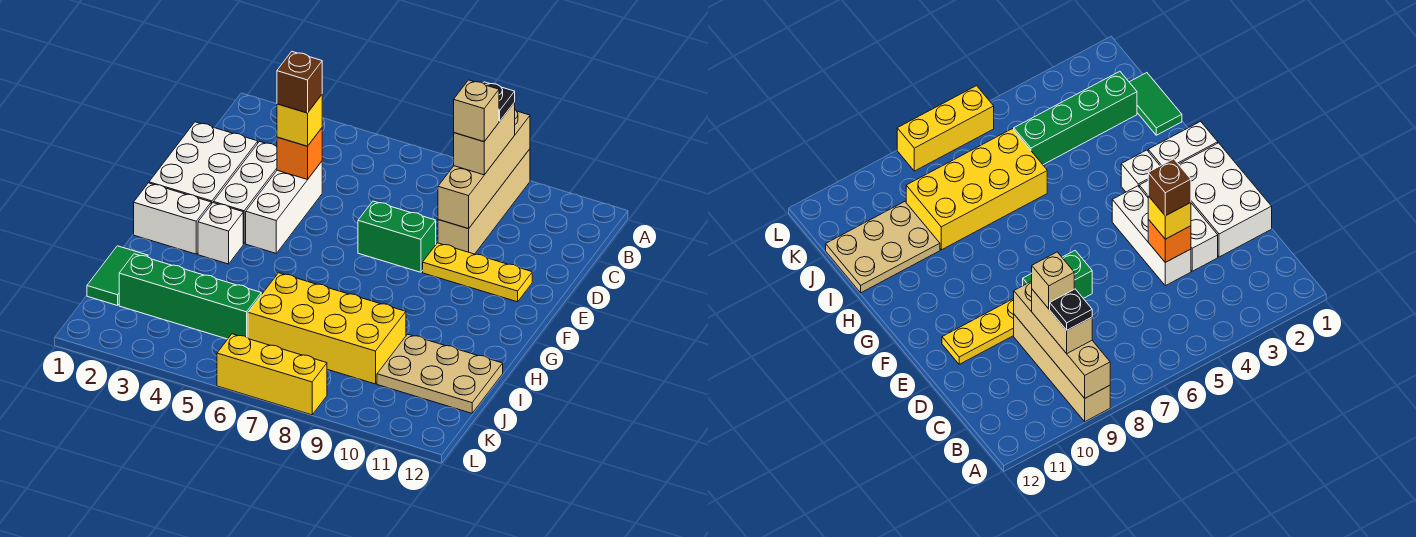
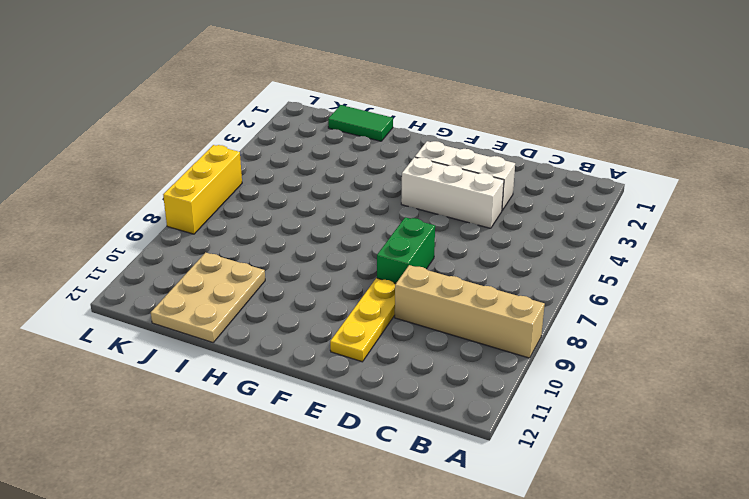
none -> white brick D1:F2 level 1
none -> white brick G1:G2 level 1
none -> white brick G3 level 1

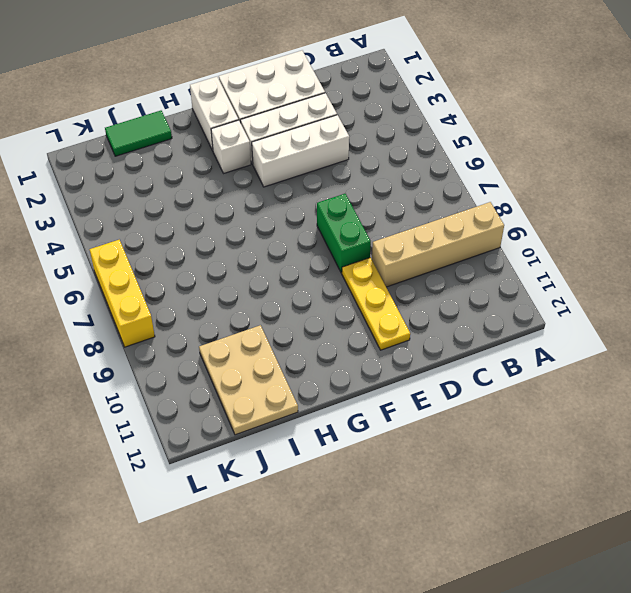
none -> yellow brick I6:J9 level 1
none -> green brick J2:J5 level 1
none -> tan brick A9:D9 level 2

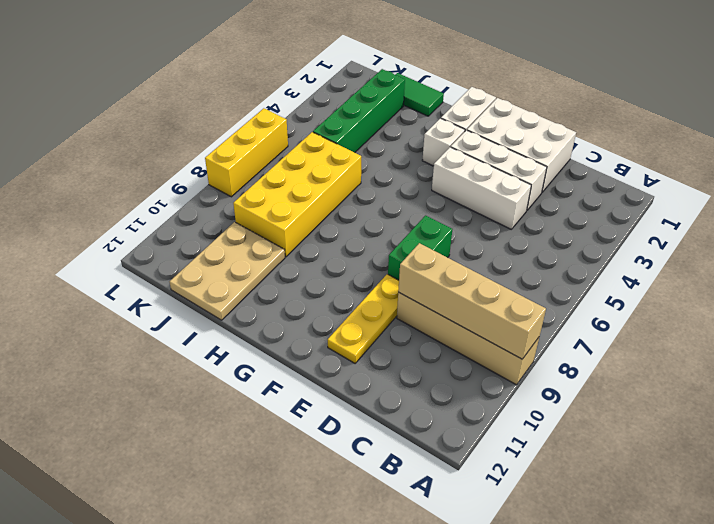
none -> orange brick D4 level 2
none -> tan brick B9:C9 level 3
none -> yellow brick D4 level 3

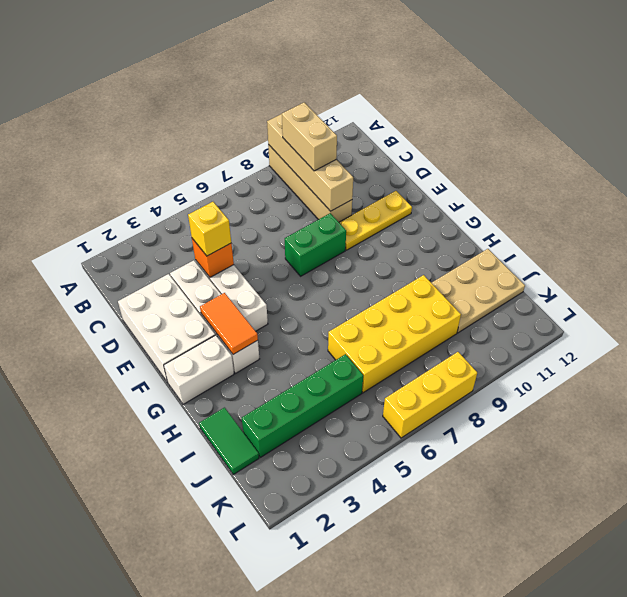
orange tile F3:G3 level 2 -> none
none -> black plate B9 level 4
none -> tan brick C9 level 4
none -> brown brick D4 level 4

